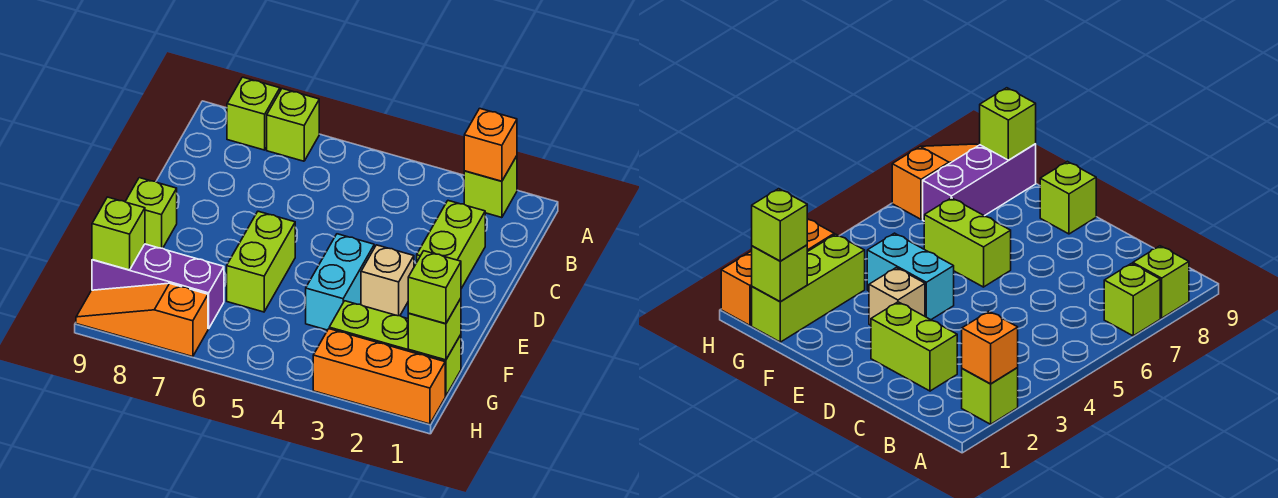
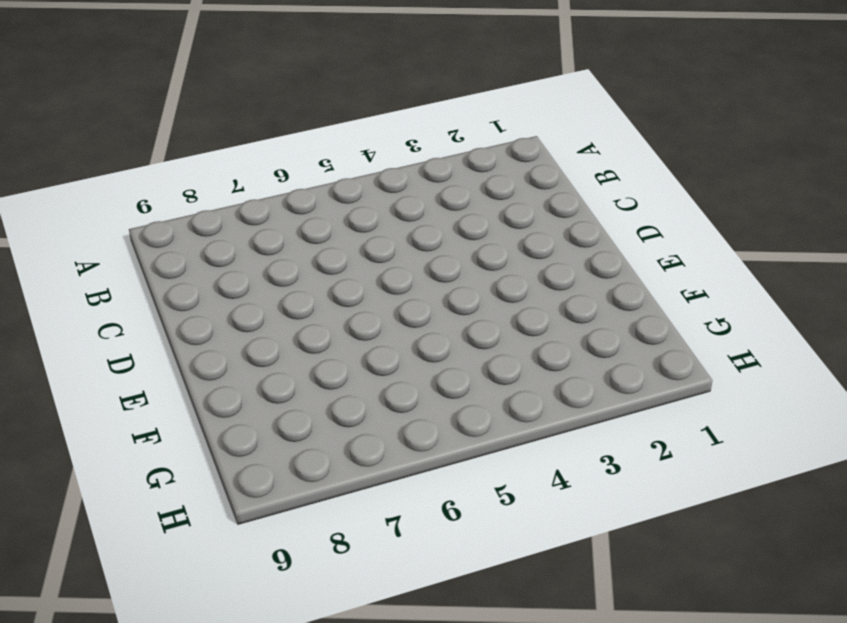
none -> lime brick A2 level 1
none -> lime brick A7 level 1
none -> lime brick A8 level 1

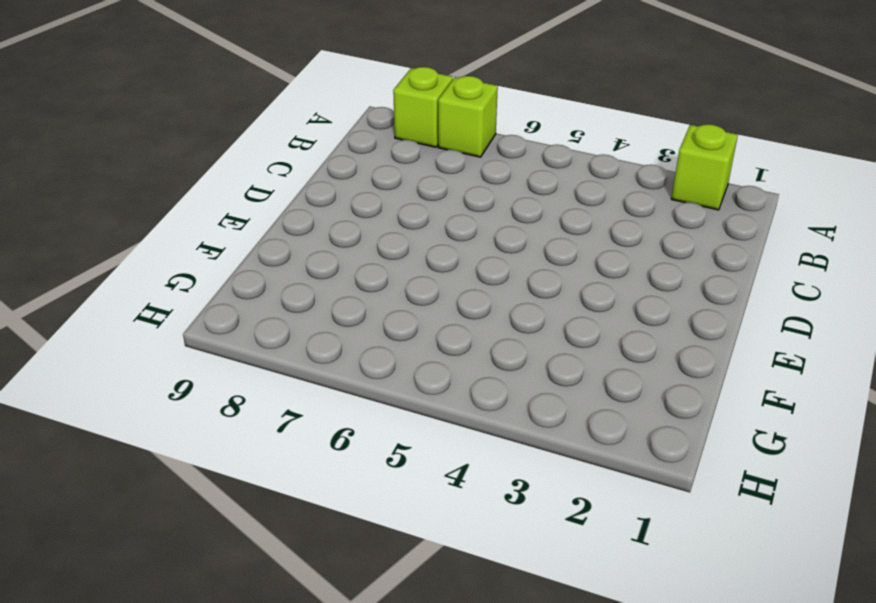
none -> lime brick C2:D2 level 1
none -> tan brick E3 level 1
none -> cyan brick E4:F4 level 1

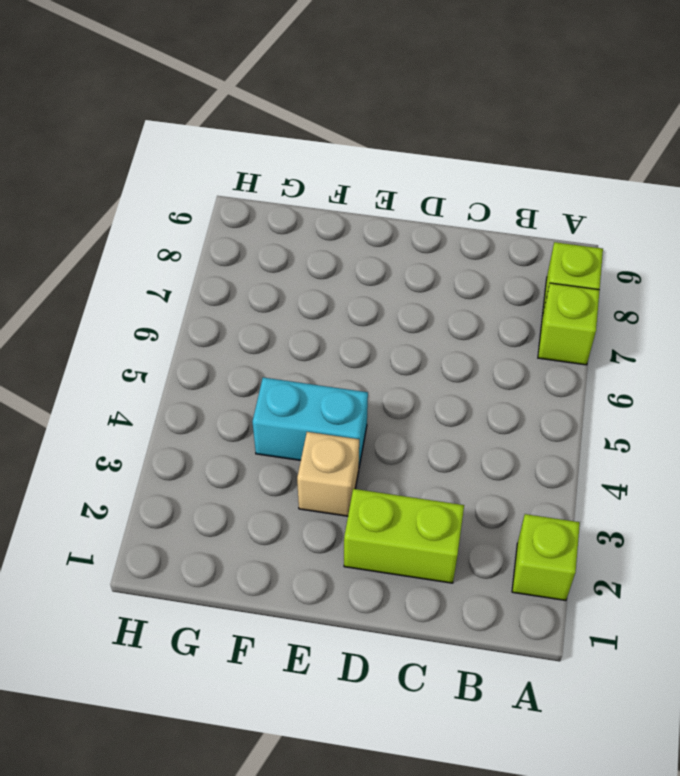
none -> lime brick E6:F6 level 1
none -> lime brick E9 level 1
none -> lime brick G1:G3 level 1

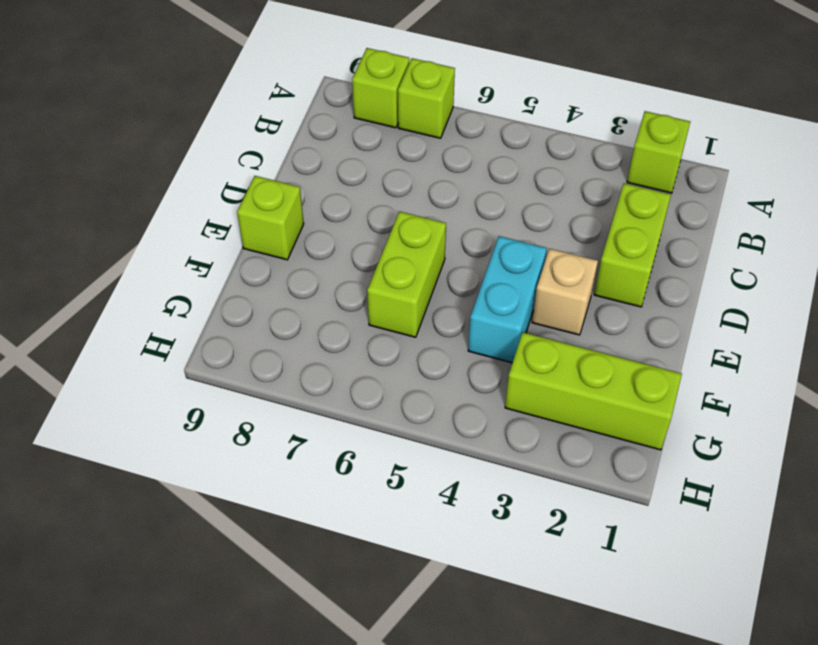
none -> purple brick G7:G9 level 1
none -> orange brick H1:H3 level 1
none -> orange slope H7:H9 level 1 top 7

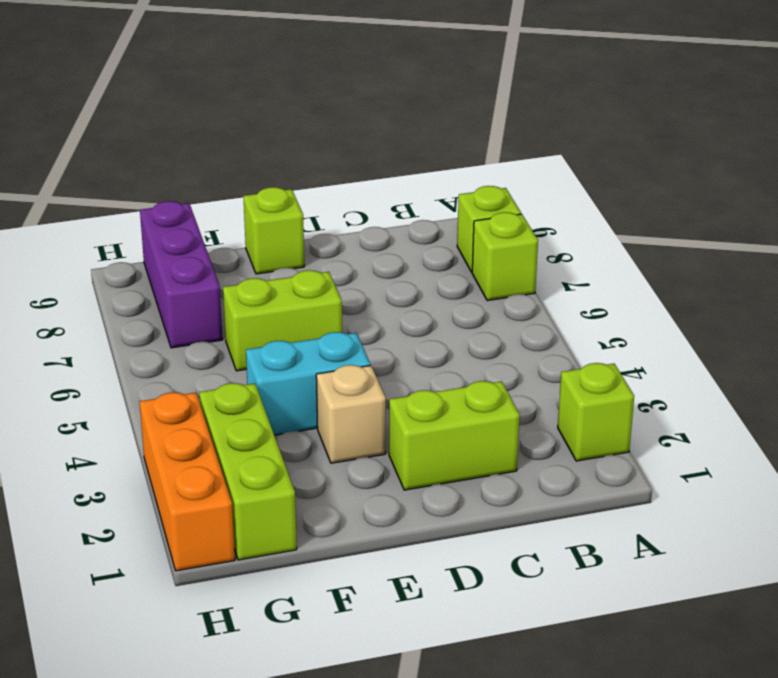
none -> orange slope H7:H9 level 1 top 7
none -> orange brick A2 level 2
none -> lime brick G1 level 2

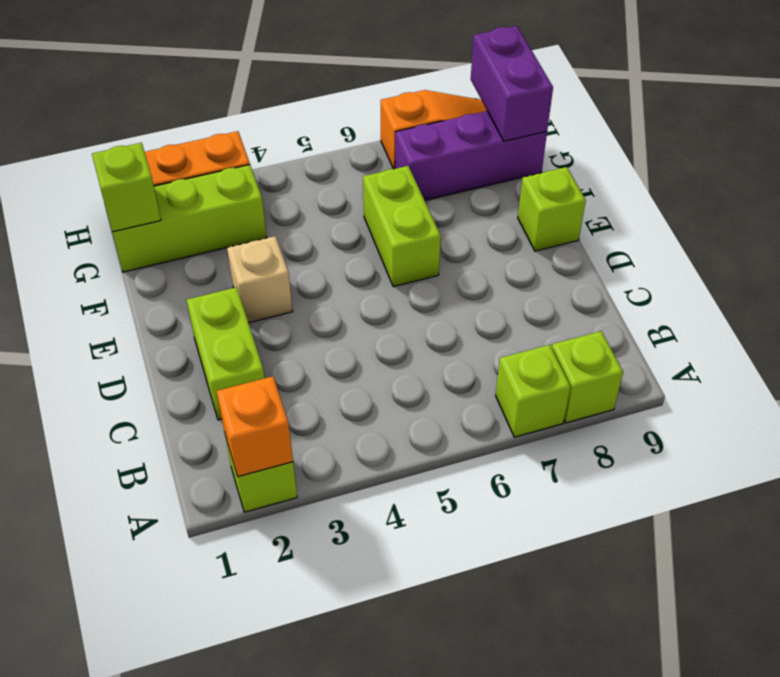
purple brick G9:H9 level 2 -> lime brick G9 level 2
none -> cyan brick E4:F4 level 1
none -> lime brick G1 level 3

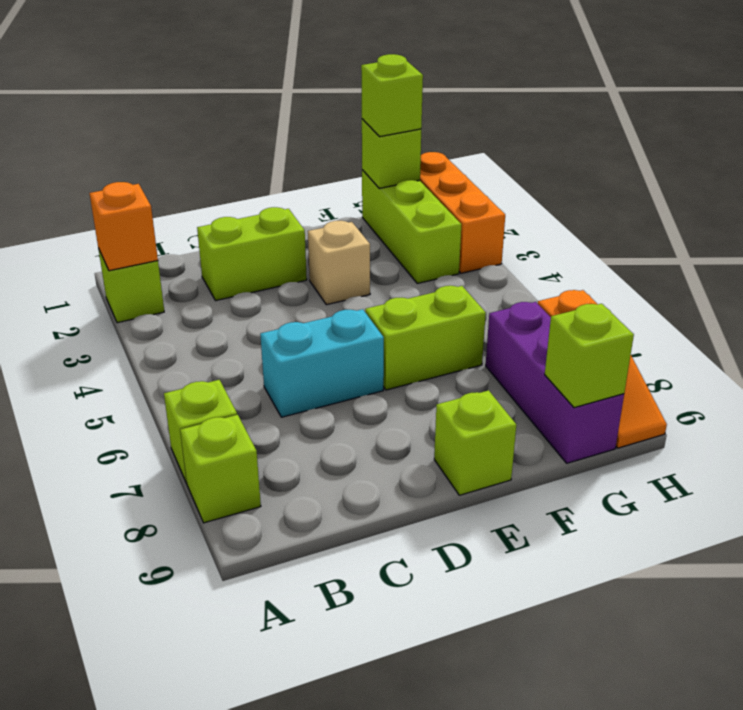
cyan brick C6:D6 level 1 -> cyan brick E4:F4 level 1

